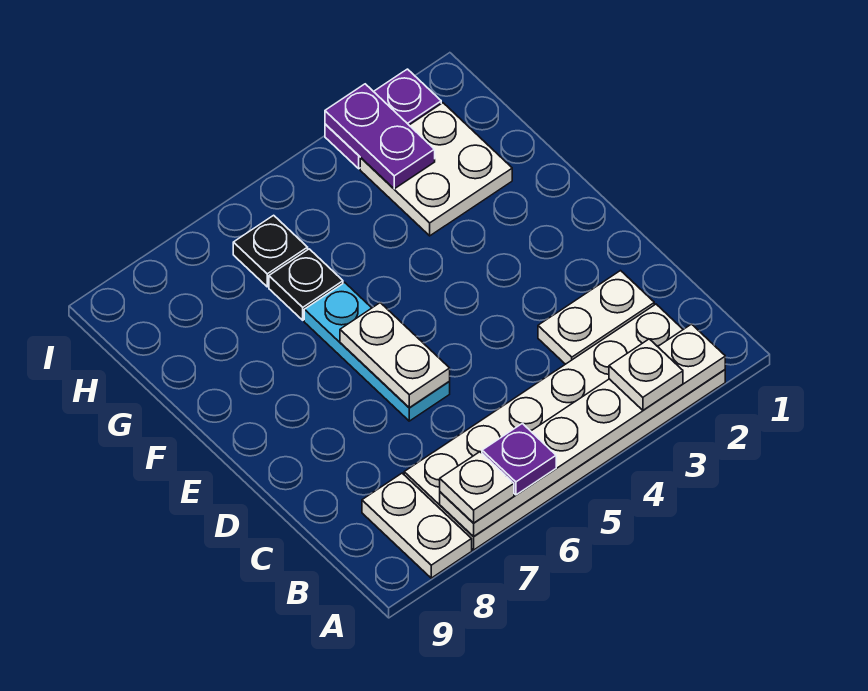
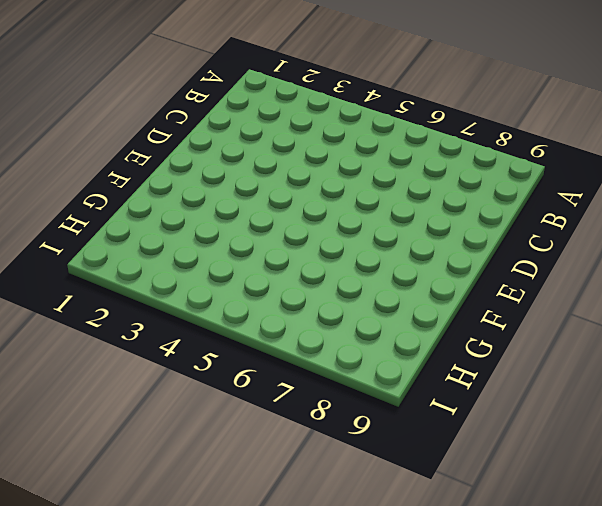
none -> white plate A2:B7 level 1
none -> white plate A8:B8 level 1
none -> white plate C2:C3 level 1

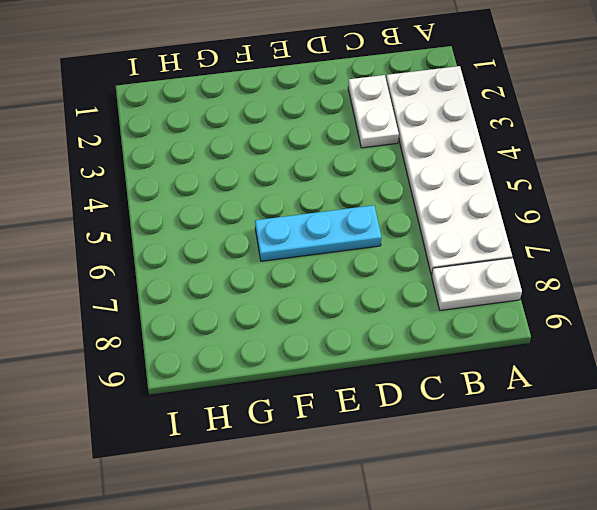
none -> white plate G2:H3 level 1
none -> black plate G6 level 1
none -> black plate H6 level 1

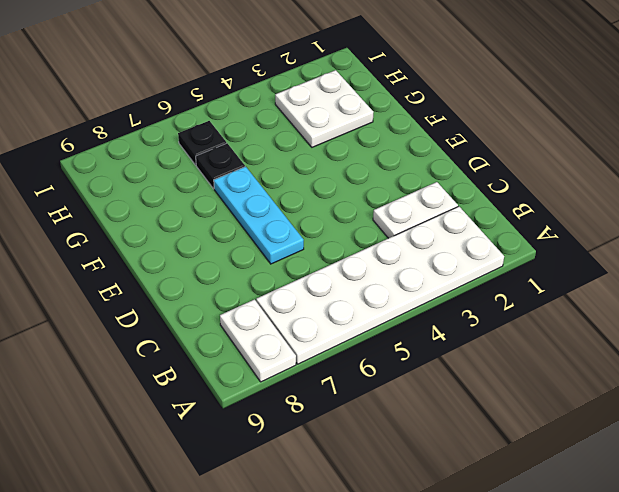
none -> purple plate I2:I3 level 1
none -> white plate A2:A7 level 2
none -> white plate D6:E6 level 2

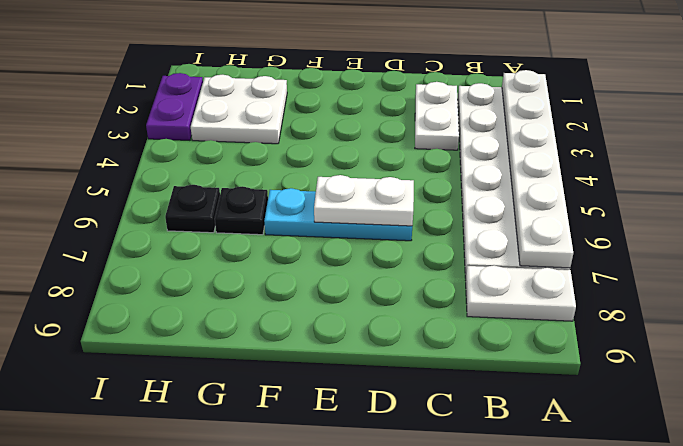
none -> purple plate H3:I3 level 2
none -> white plate A3 level 3
none -> purple plate A6 level 3

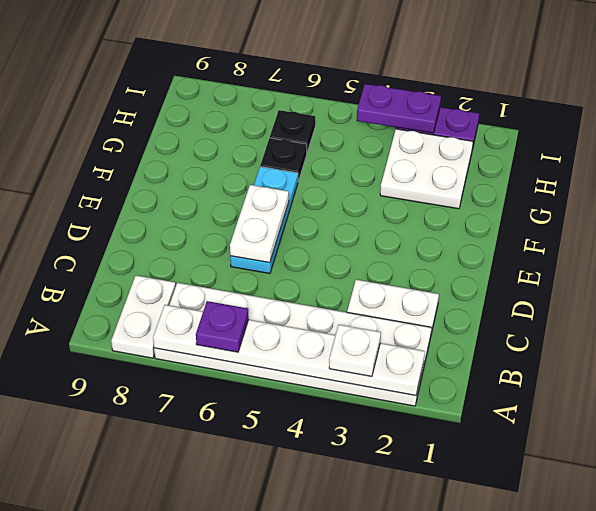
purple plate I3:I4 level 2 -> purple plate H3:I3 level 2
none -> white plate A7 level 3

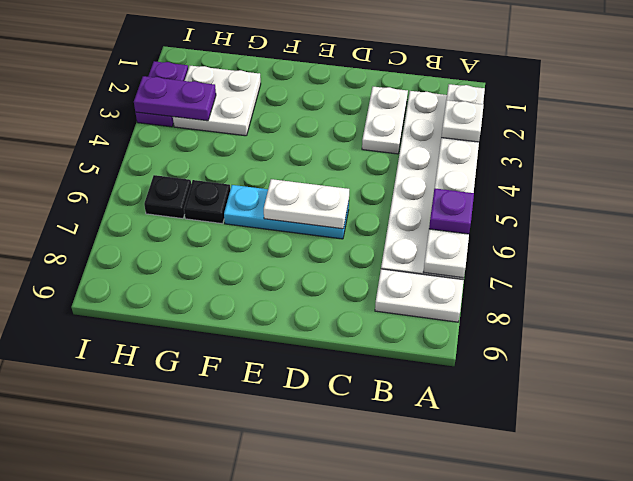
none -> white plate A7 level 3

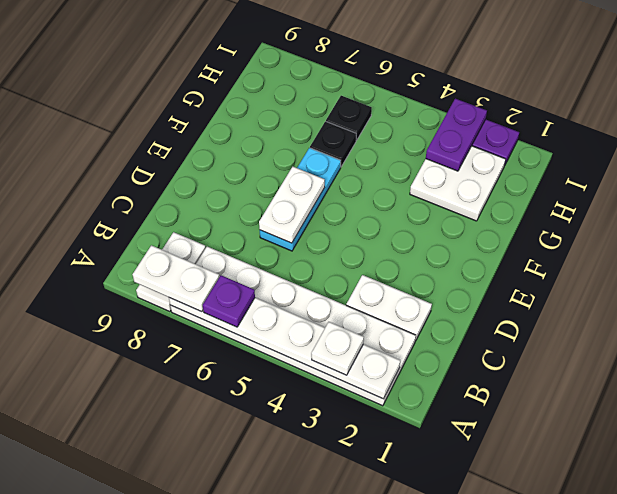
white plate A7:A8 level 3 -> white plate A7 level 3

